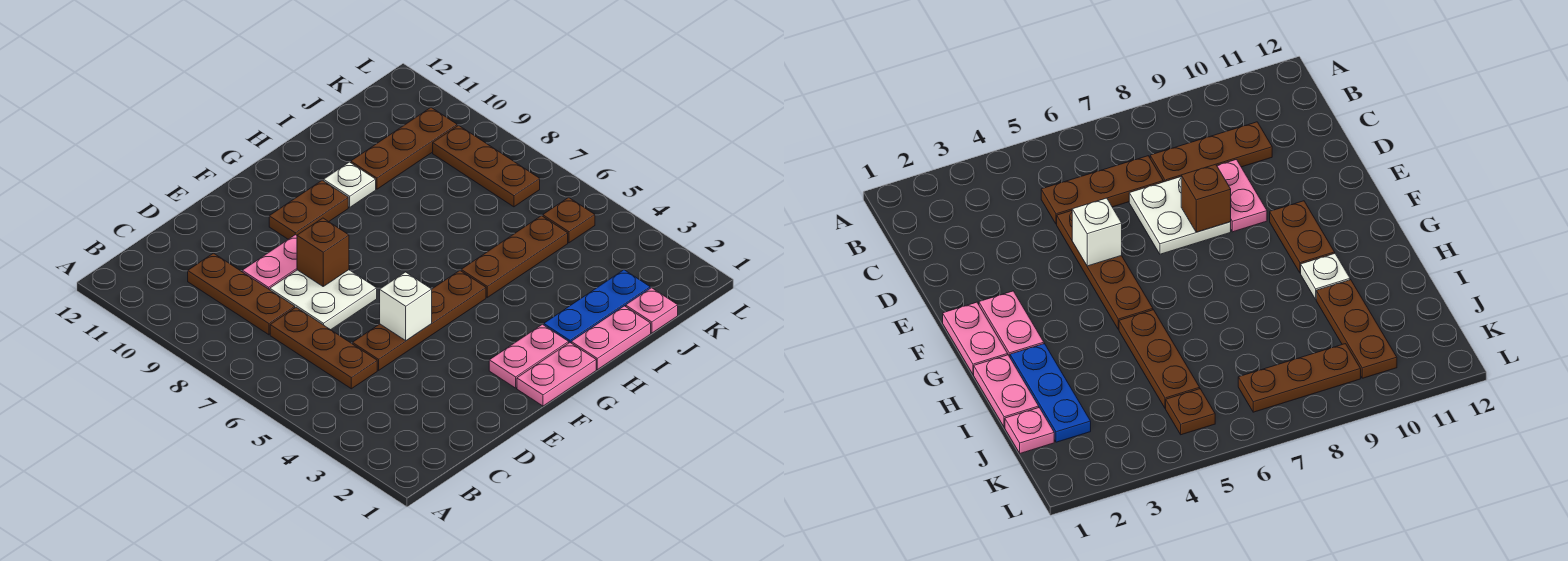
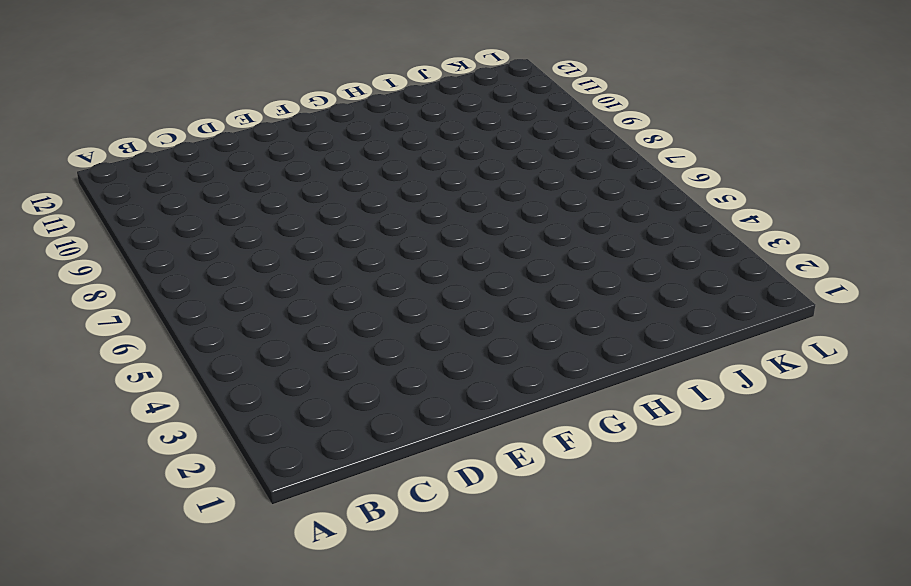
none -> brown plate C5:C7 level 1
none -> brown plate C8:C10 level 1
none -> brown plate D5:G5 level 1

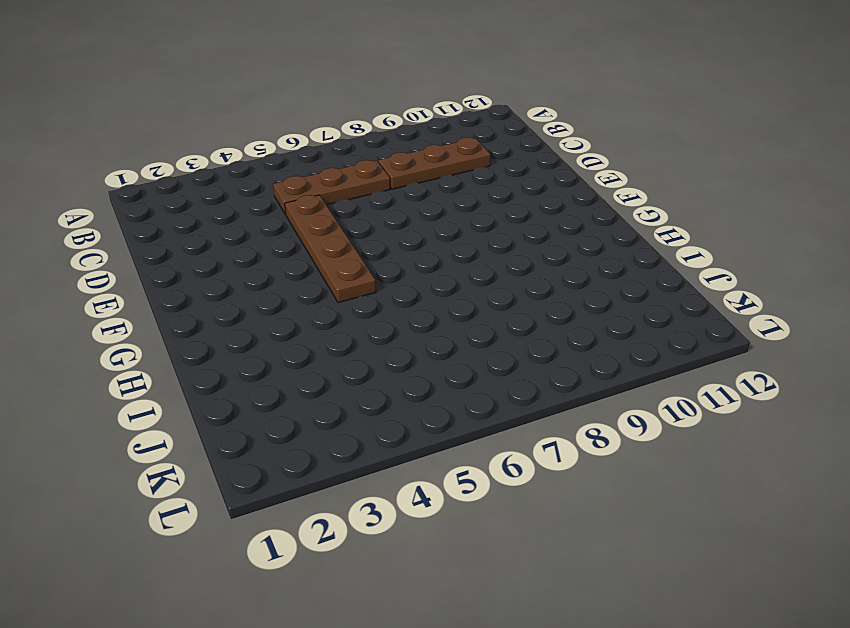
none -> white plate D7:E8 level 1
none -> pink plate D9:E9 level 1
none -> pink plate F1:G1 level 1

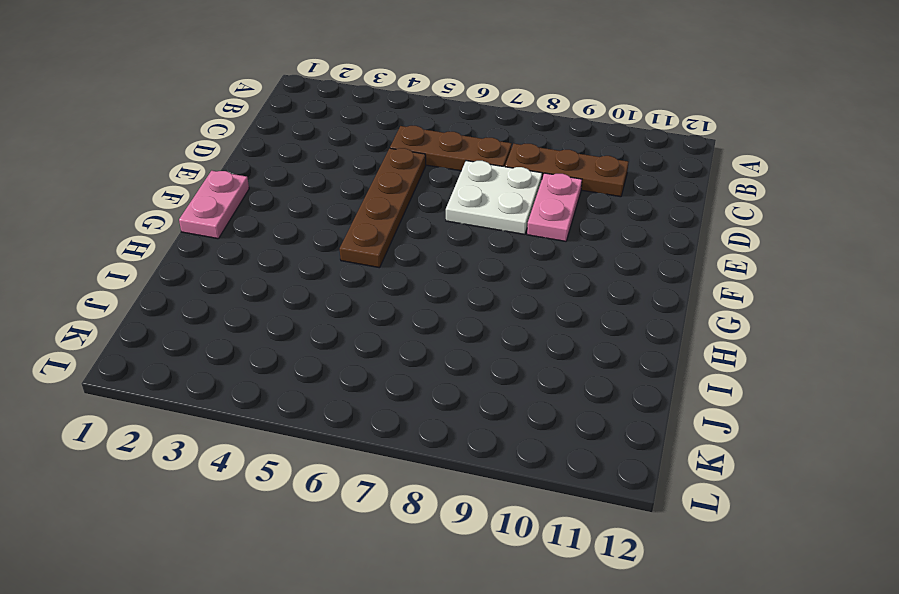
none -> pink plate F2:G2 level 1
none -> brown plate F10:G10 level 1
none -> pink plate H1:I1 level 1

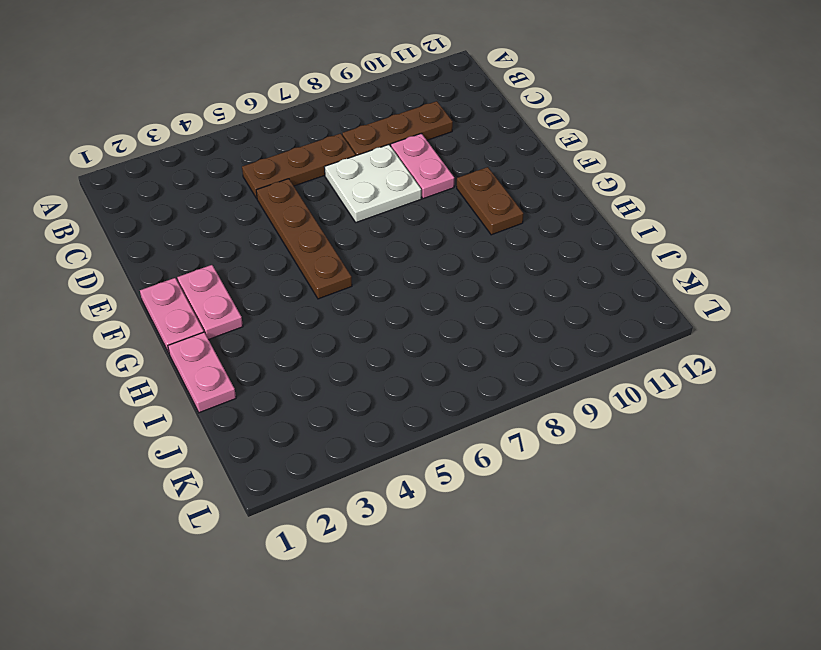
none -> blue plate H2:J2 level 1
none -> brown plate H5:J5 level 1
none -> white plate H10 level 1

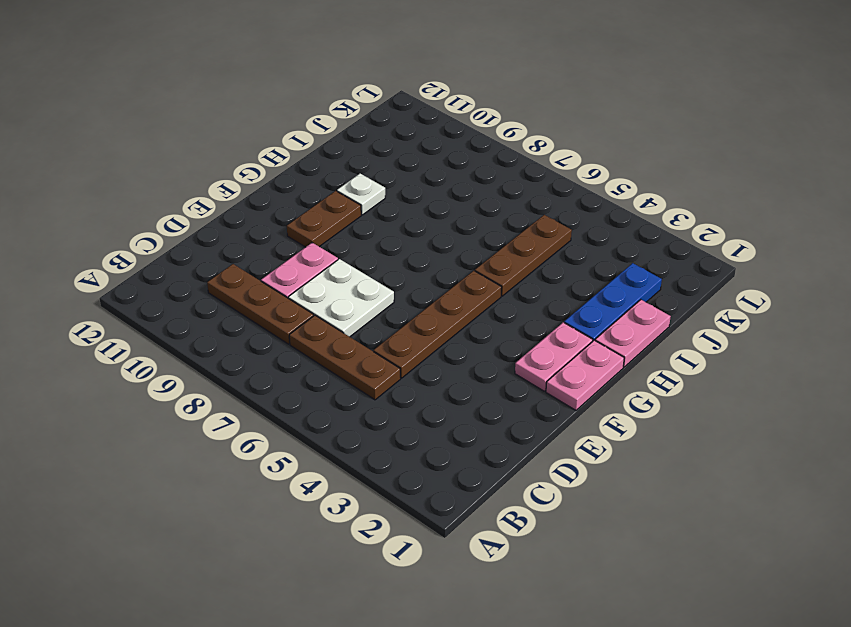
none -> brown plate I10:K10 level 1
none -> pink plate J1 level 1
none -> brown plate K5 level 1

